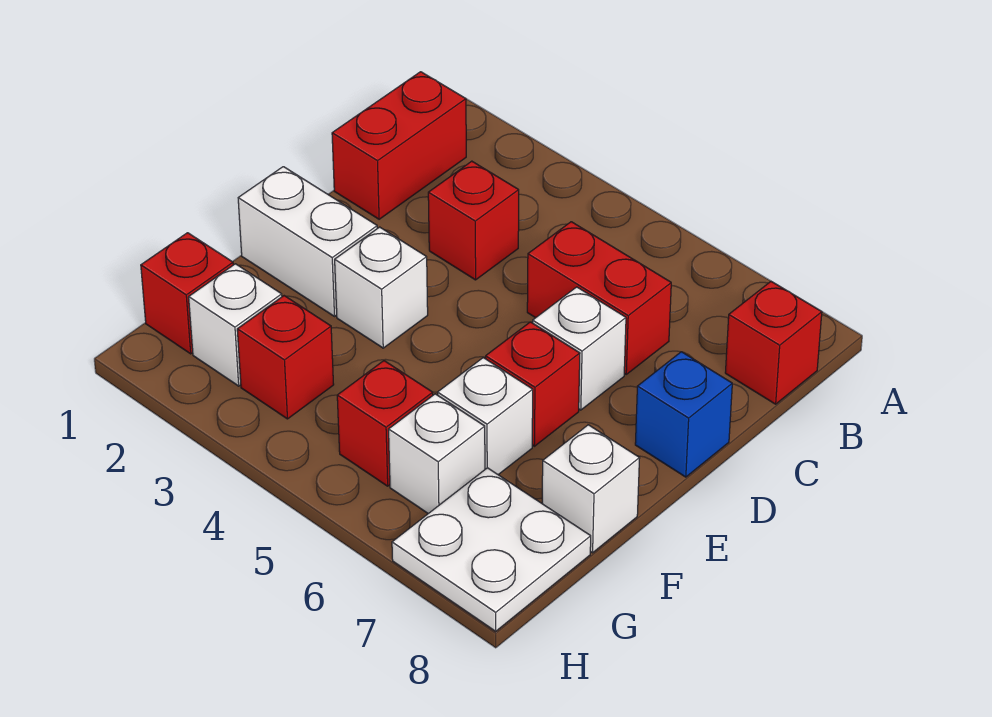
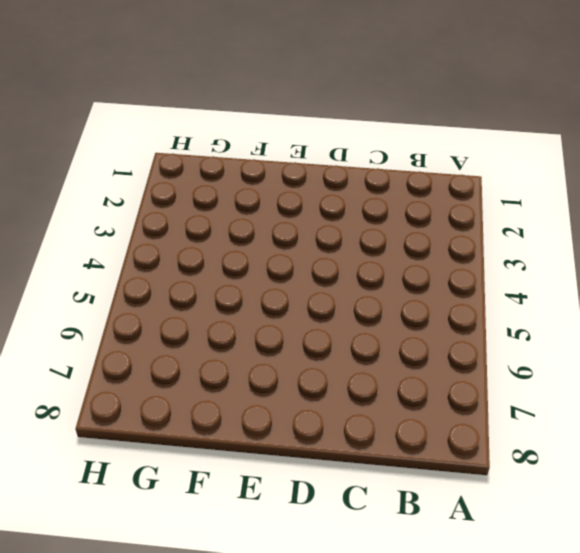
none -> red brick B1:C1 level 1
none -> red brick B8 level 1
none -> red brick C3 level 1

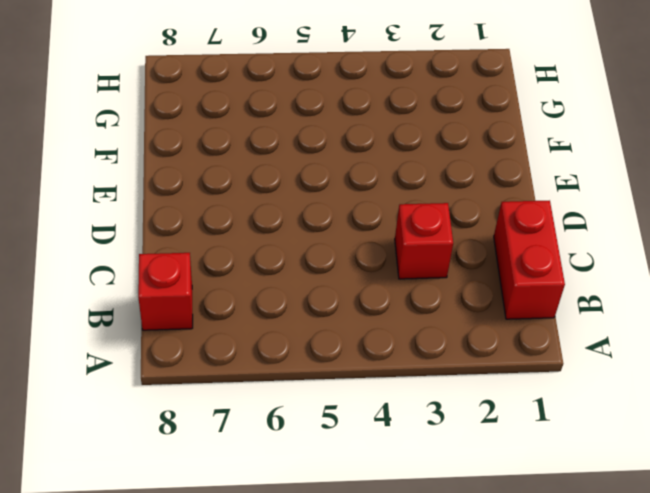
none -> red brick C5:C6 level 1
none -> white brick D6 level 1
none -> blue brick D8 level 1

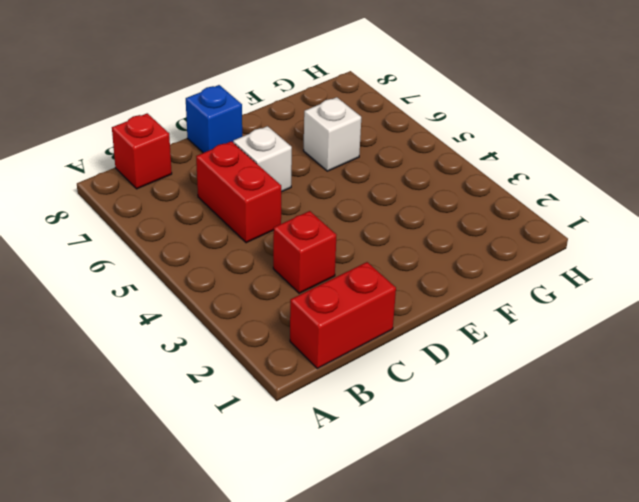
none -> white brick E1:E2 level 1
none -> white brick E3 level 1
none -> red brick E6 level 1

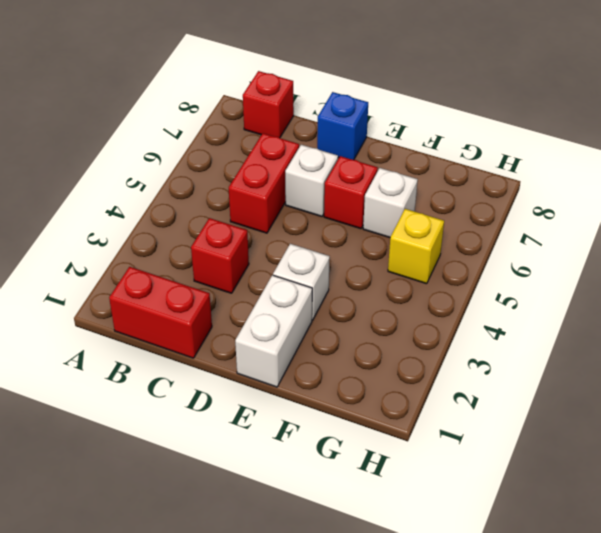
yellow brick G5 level 1 -> red brick G5 level 1
none -> white brick F8 level 1
none -> red brick G1 level 1
none -> white brick G2 level 1

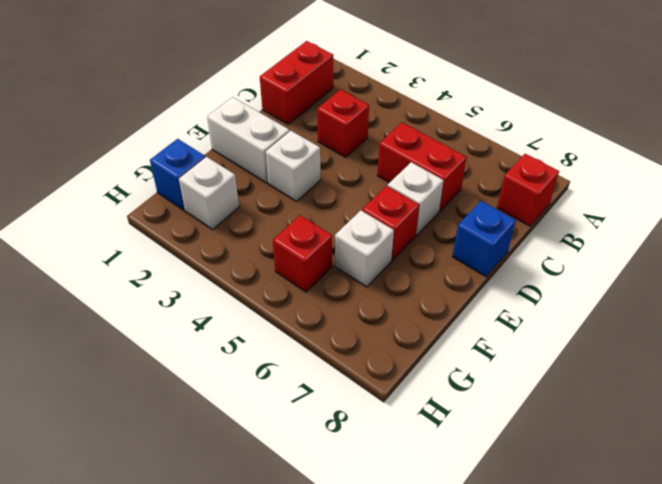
blue brick G1 level 1 -> red brick G1 level 1
none -> white brick F8 level 1
none -> red brick G3 level 1
none -> white brick G6 level 1

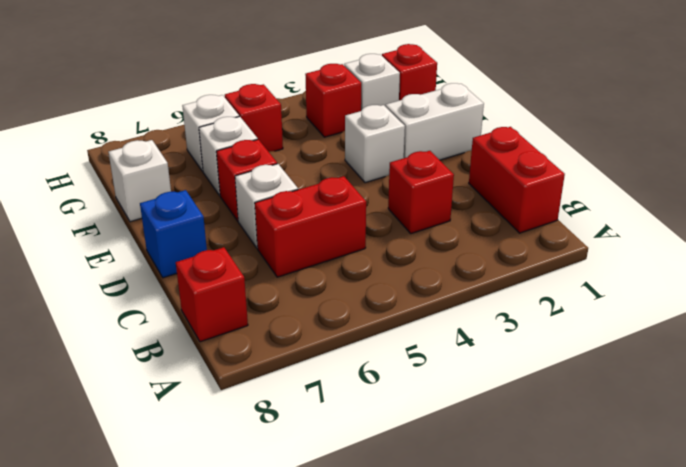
none -> white plate G7:H8 level 1

